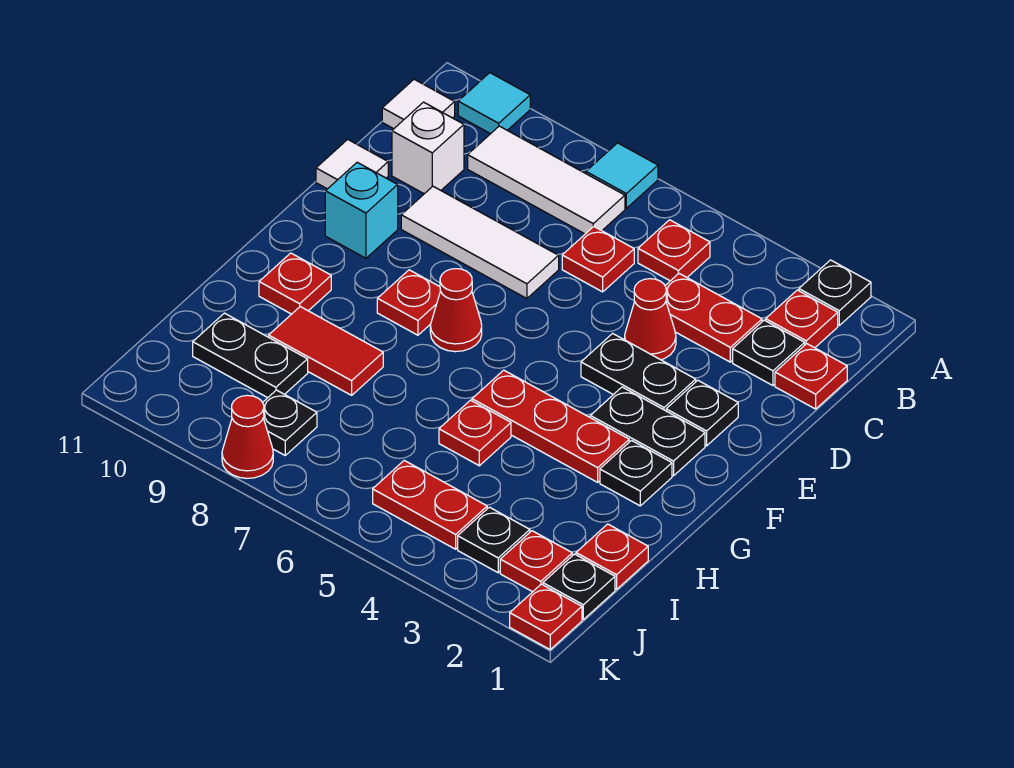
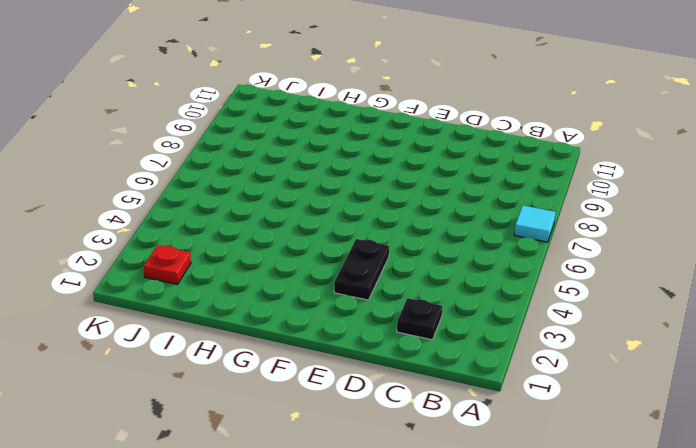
none -> black plate A2 level 1
none -> cyan tile A10 level 1
none -> red plate B2 level 1
none -> red plate B5 level 1

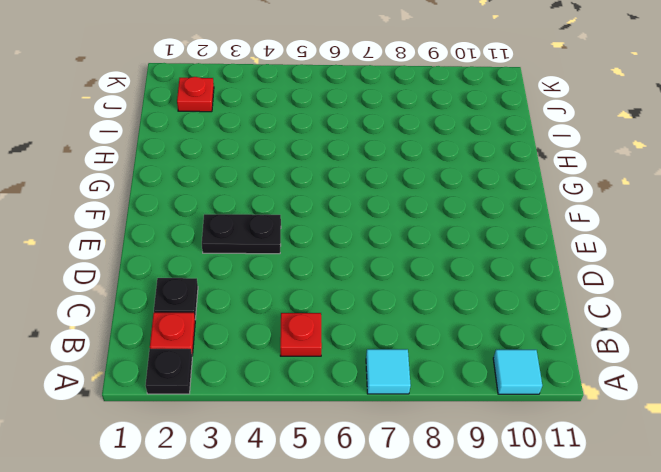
none -> white tile B7:B9 level 1
none -> white tile B11 level 1
none -> red plate C1 level 1
none -> red plate C3:C4 level 1

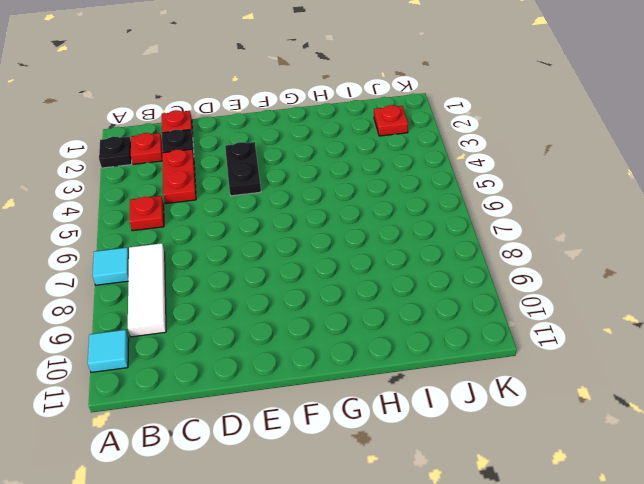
none -> white tile B11 level 1
none -> red plate C6 level 1
none -> white brick C10 level 1
none -> red cone D4 level 1

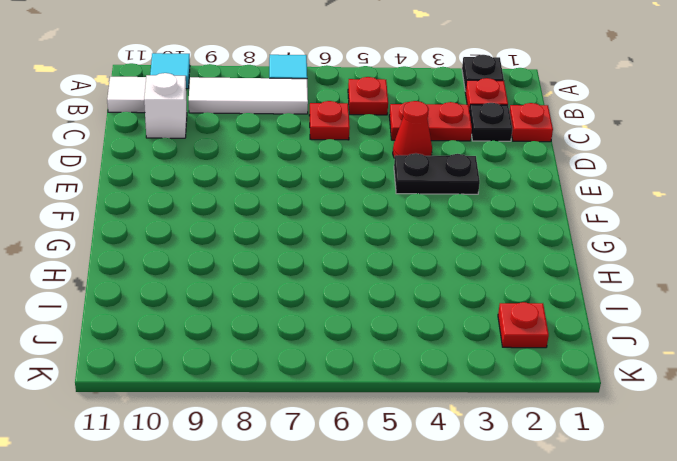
none -> white tile D7:D9 level 1
none -> white tile D11 level 1
none -> black plate E2 level 1
none -> cyan brick E10 level 1

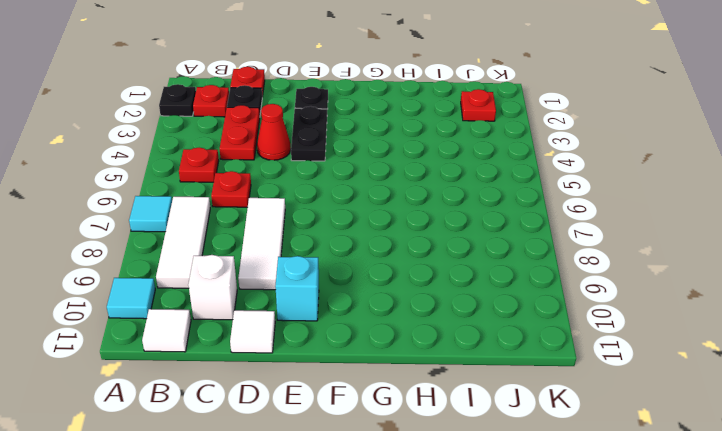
none -> black plate F2:F3 level 1
none -> red cone F7 level 1
none -> red plate F8 level 1
none -> black plate G2 level 1

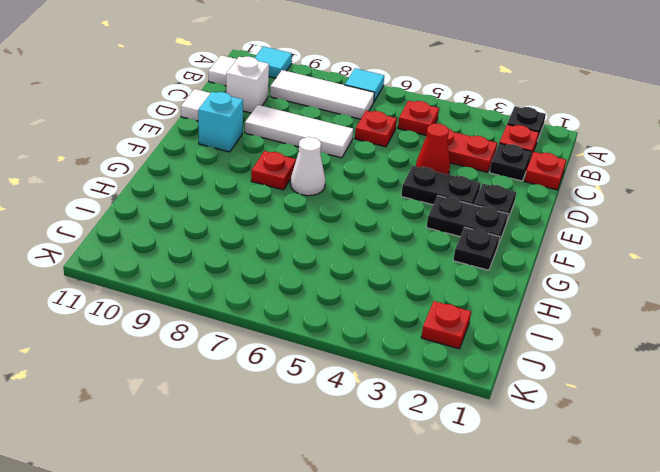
white cone F7 level 1 -> red cone F7 level 1
none -> red plate G3:G5 level 1
none -> red plate G10 level 1
none -> red plate H5 level 1
none -> red tile H8:H9 level 1

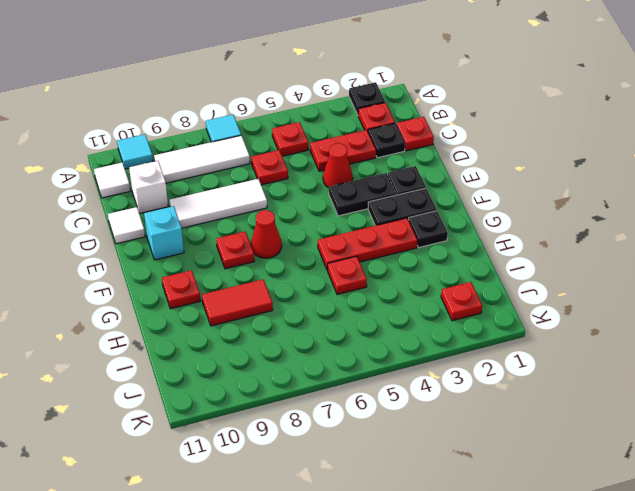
none -> red plate I1 level 1
none -> black plate I9:I10 level 1
none -> black plate J1 level 1
none -> black plate J3 level 1

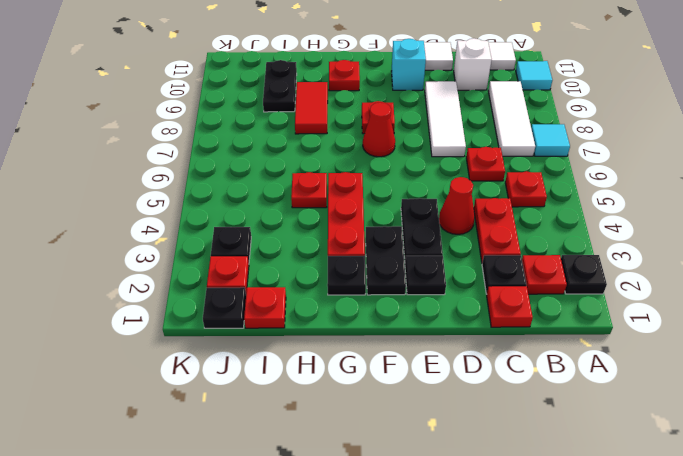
none -> red plate J4:J5 level 1
none -> black plate J8 level 1
none -> red plate K1 level 1
none -> red cone K8 level 1

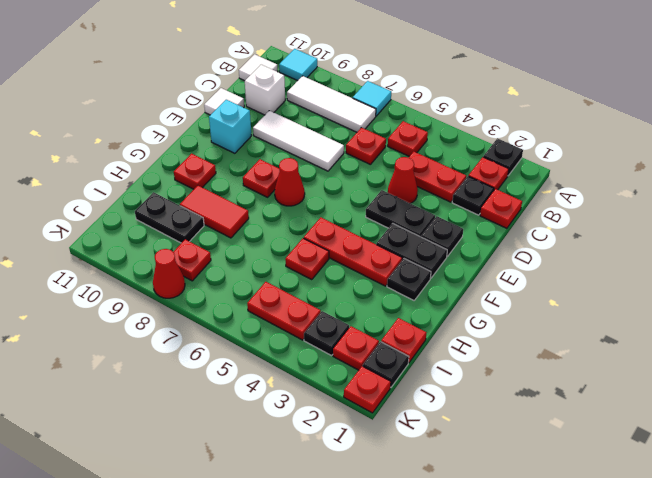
red plate J8 level 1 -> black plate J8 level 1

